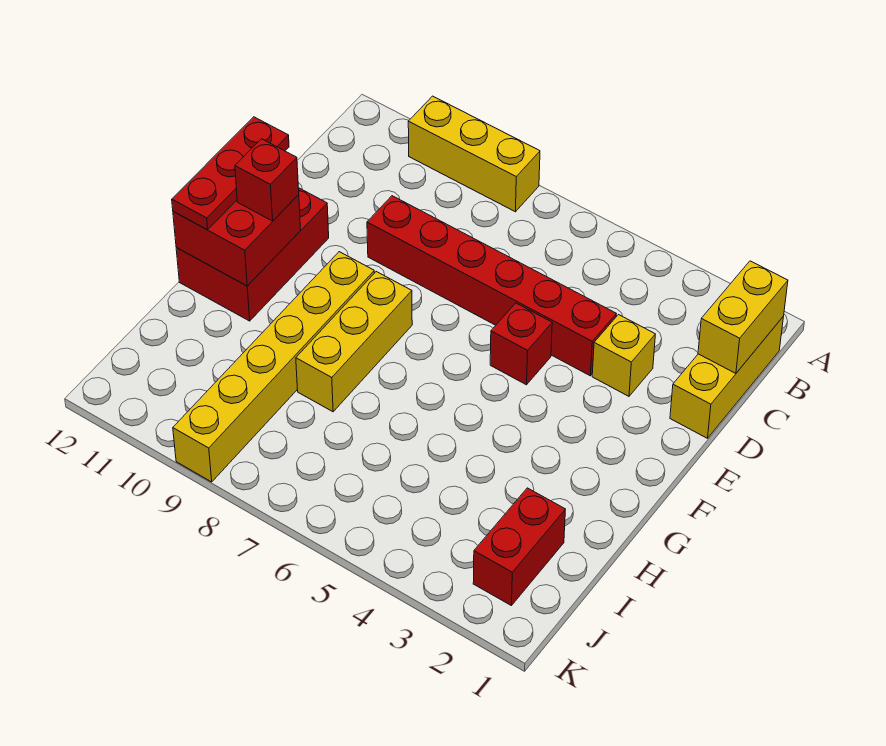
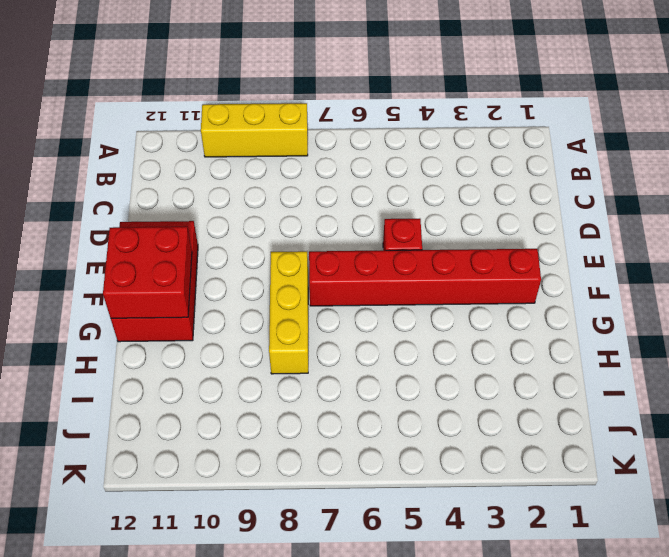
red brick F2:F7 level 1 -> red brick D4:D9 level 1
none -> yellow brick B1:D1 level 1
none -> yellow brick D3 level 1
none -> yellow brick F9:K9 level 1

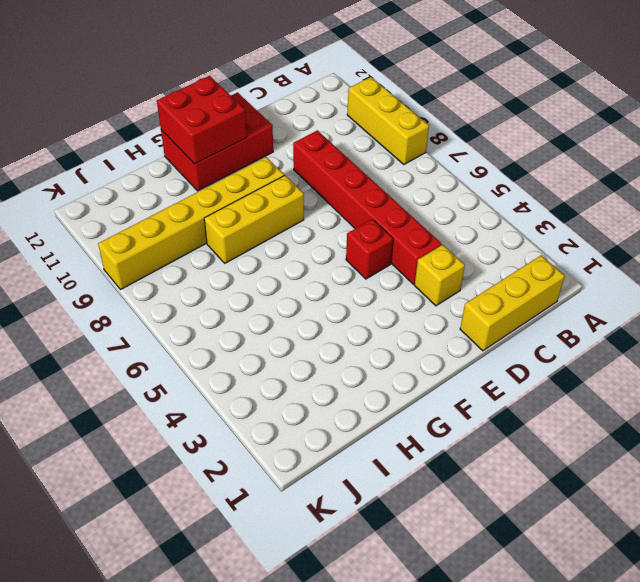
none -> red brick I2:J2 level 1
none -> yellow brick B1:C1 level 2
none -> red plate E12:G12 level 3

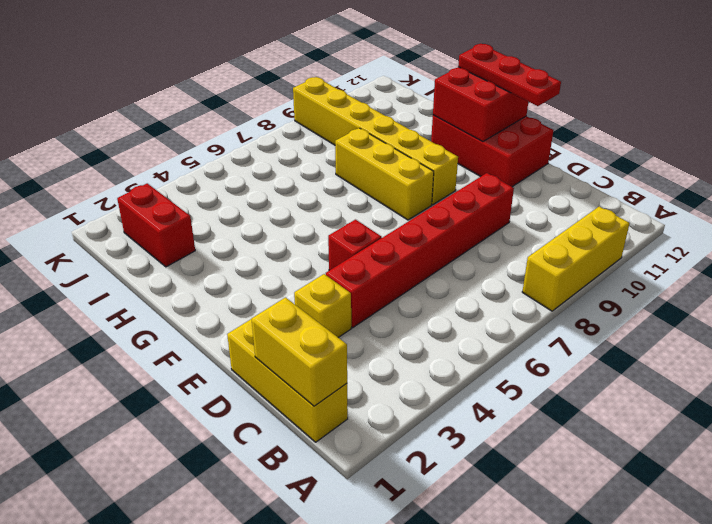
none -> red brick F11 level 3

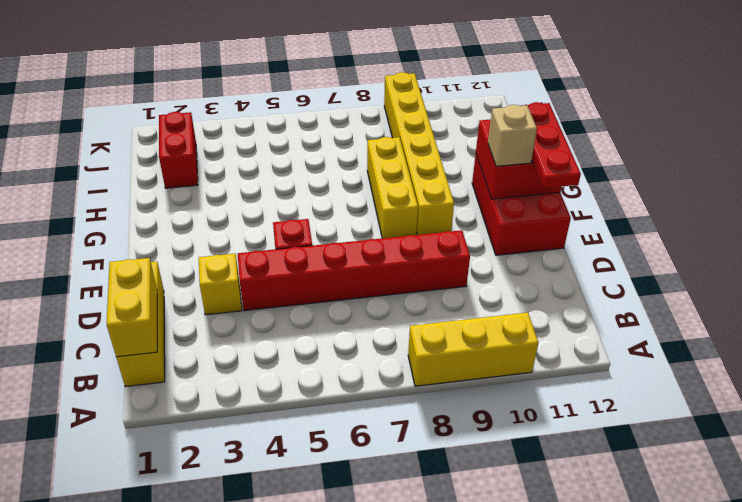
tan brick F11 level 3 -> red brick F11 level 3

